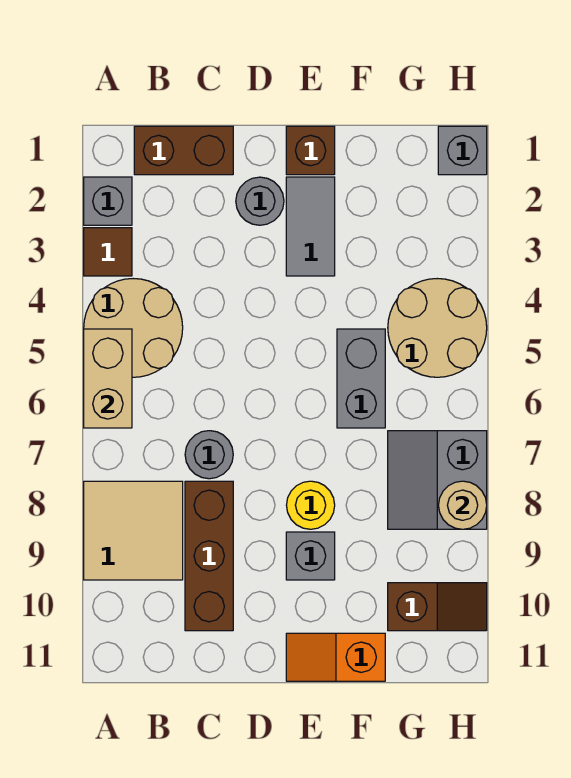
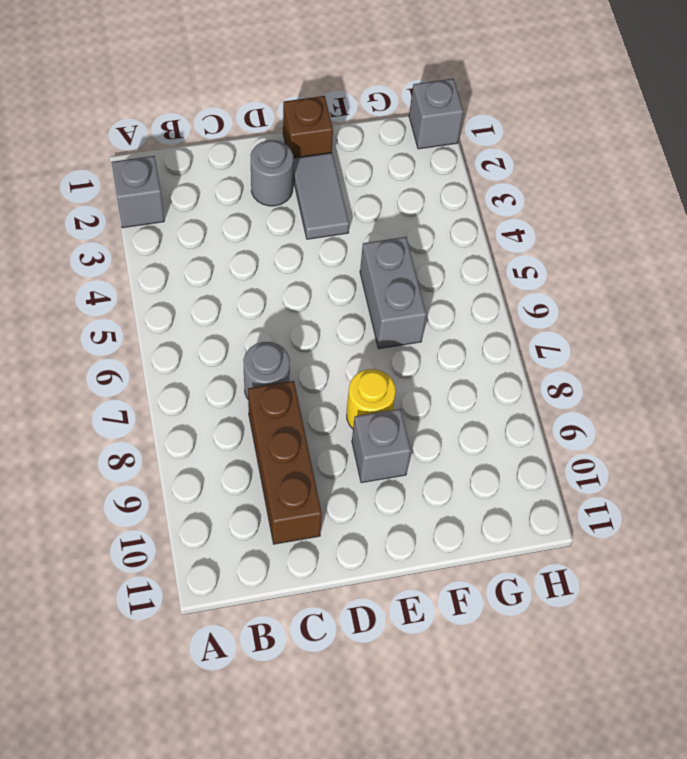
none -> brown tile A3 level 1
none -> tan round brick A4:B5 level 1
none -> tan tile A8:B9 level 1

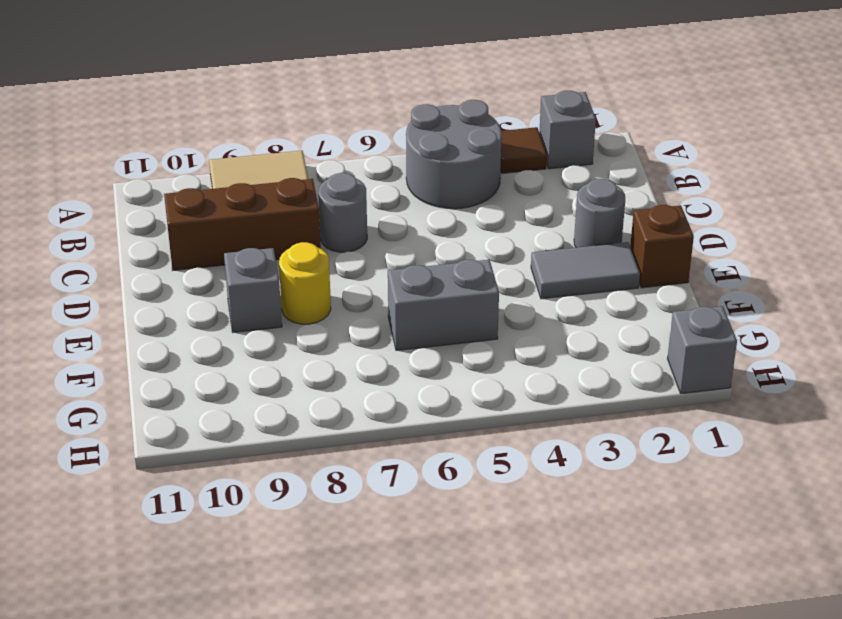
grey round brick A4:B5 level 1 -> tan round brick A4:B5 level 1
none -> brown brick B1:C1 level 1
none -> orange slope E11:F11 level 1 top F
none -> tan round brick G4:H5 level 1

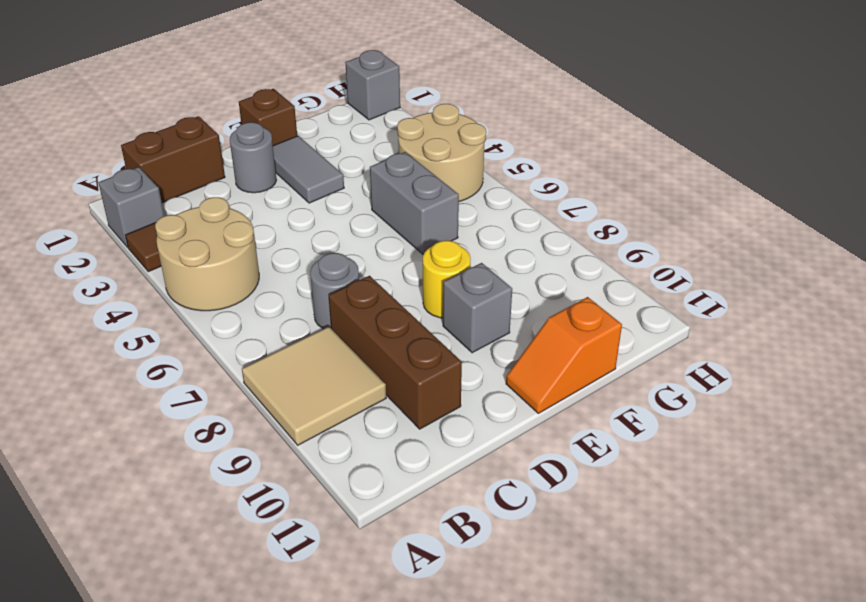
none -> grey slope G7:H8 level 1 top H
none -> brown slope G10:H10 level 1 top G
none -> tan brick A5:A6 level 2

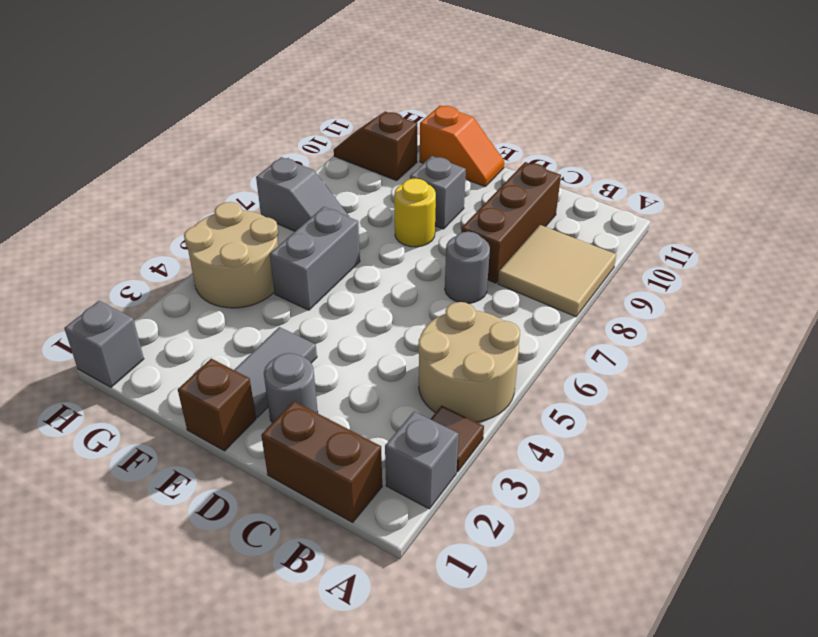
grey slope G7:H7 level 1 top H -> grey slope G7:H8 level 1 top H
none -> tan brick A5:A6 level 2
none -> tan round brick H8 level 2

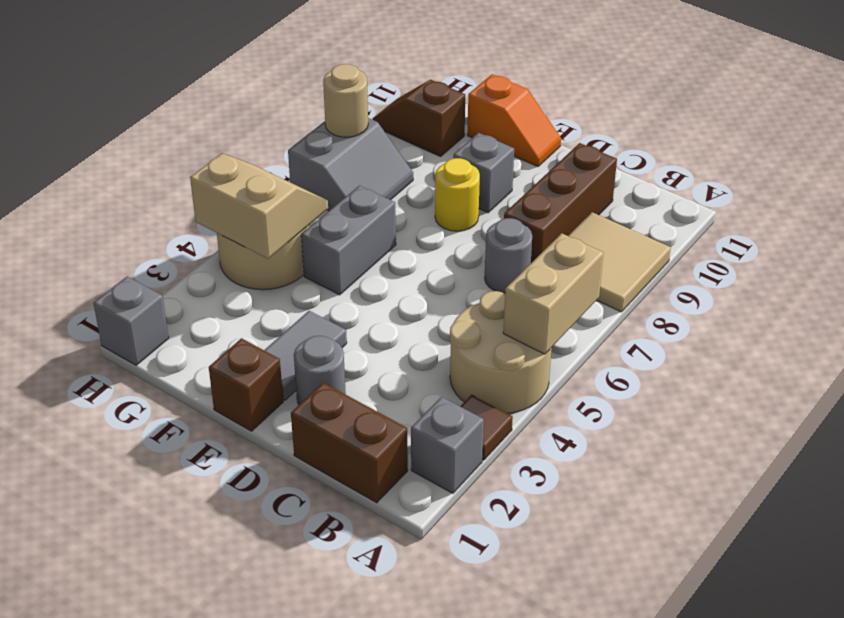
tan slope G4:H5 level 2 top 4 -> none

